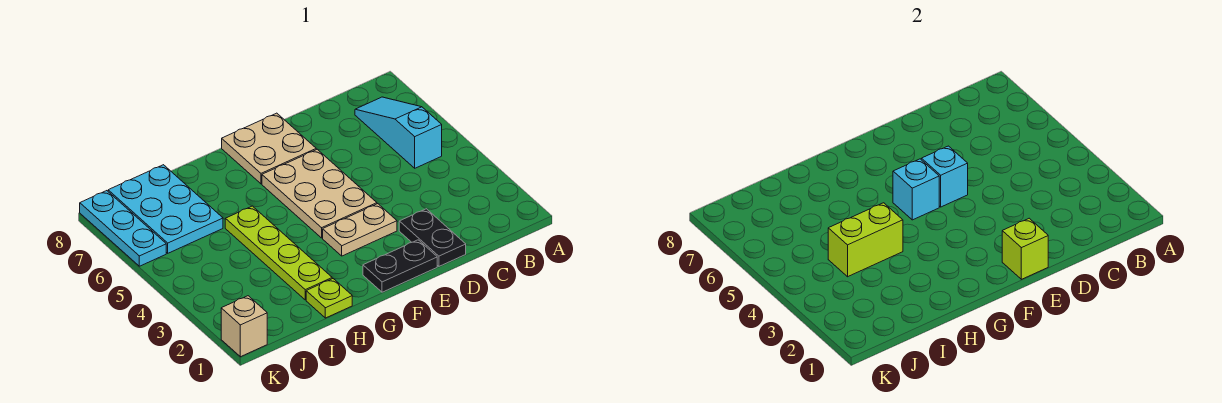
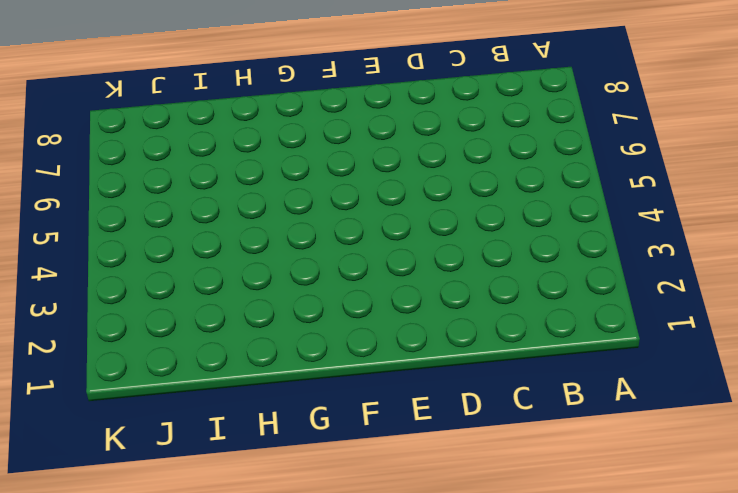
none -> cyan slope B5:B7 level 1 top 5
none -> black plate D1:D2 level 1
none -> black plate E1:F1 level 1

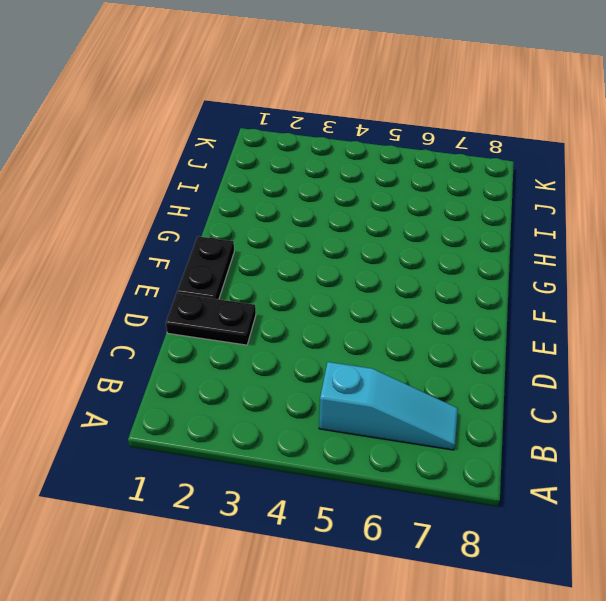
none -> tan plate E3:F3 level 1
none -> tan plate E4:F6 level 1
none -> tan plate E7:F8 level 1

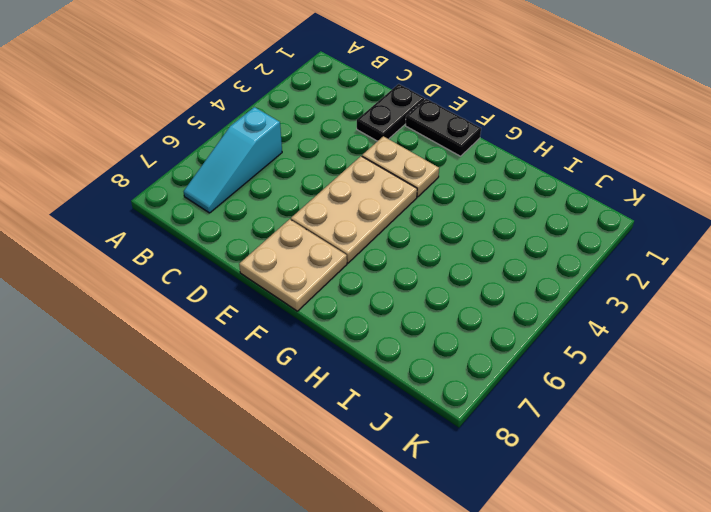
none -> lime plate H1 level 1
none -> lime plate H2:H5 level 1
none -> cyan plate I6:J8 level 1

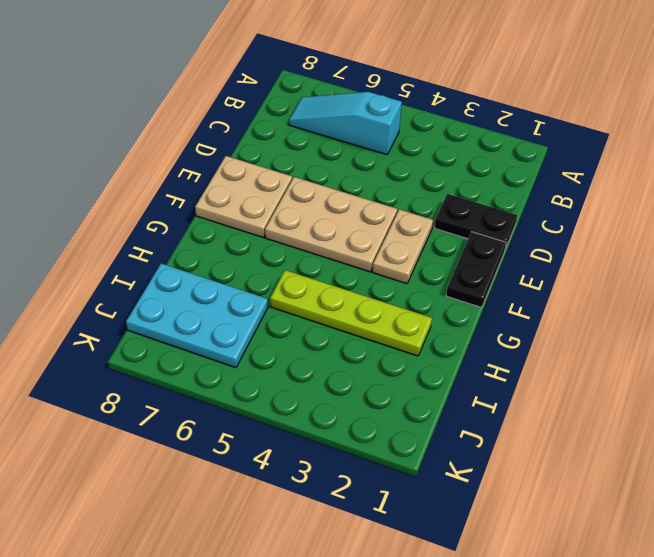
none -> lime plate H1 level 1
none -> tan brick K1 level 1
none -> cyan plate K6:K8 level 1

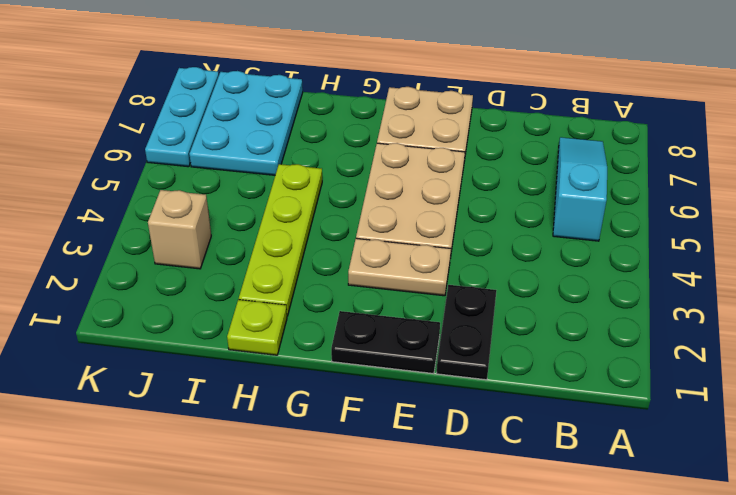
tan brick J3 level 1 -> tan brick K1 level 1
none -> lime brick E1 level 2
none -> cyan brick E5 level 2
none -> cyan brick F5 level 2

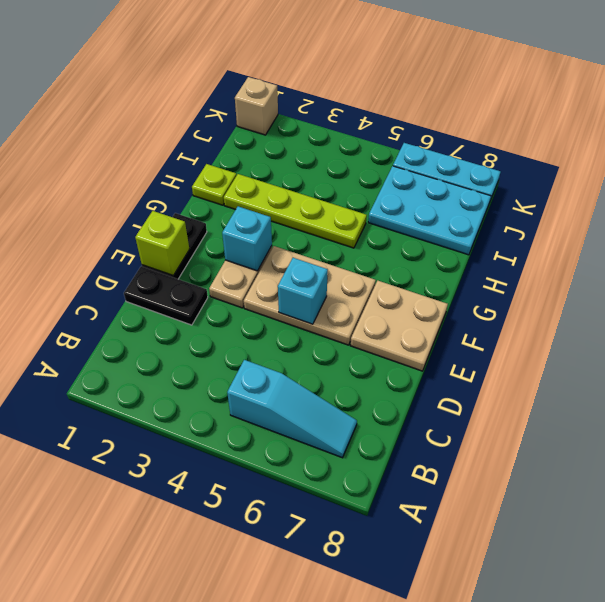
cyan brick F3 level 2 -> cyan brick F5 level 2
none -> lime brick H4:I4 level 2

